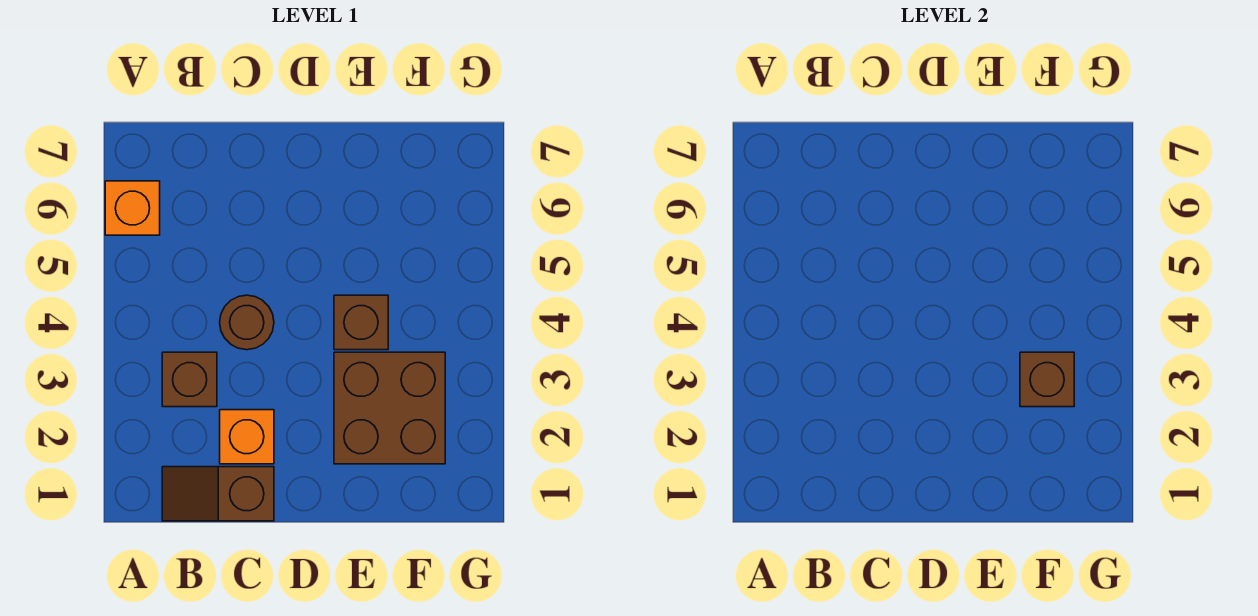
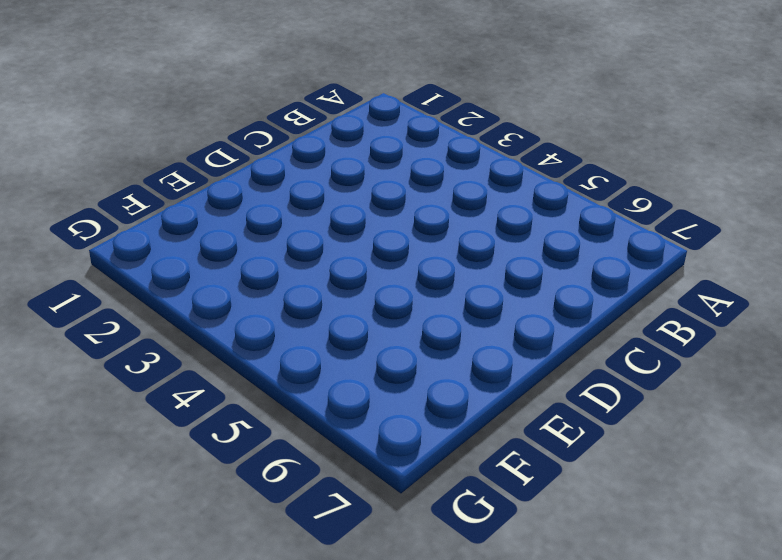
none -> orange brick A6 level 1
none -> brown slope B1:C1 level 1 top C

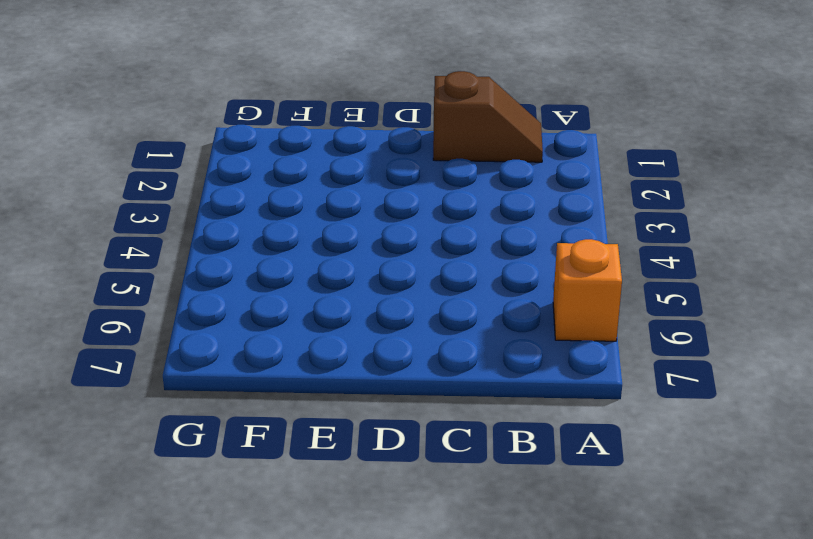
none -> brown brick B3 level 1
none -> orange brick C2 level 1

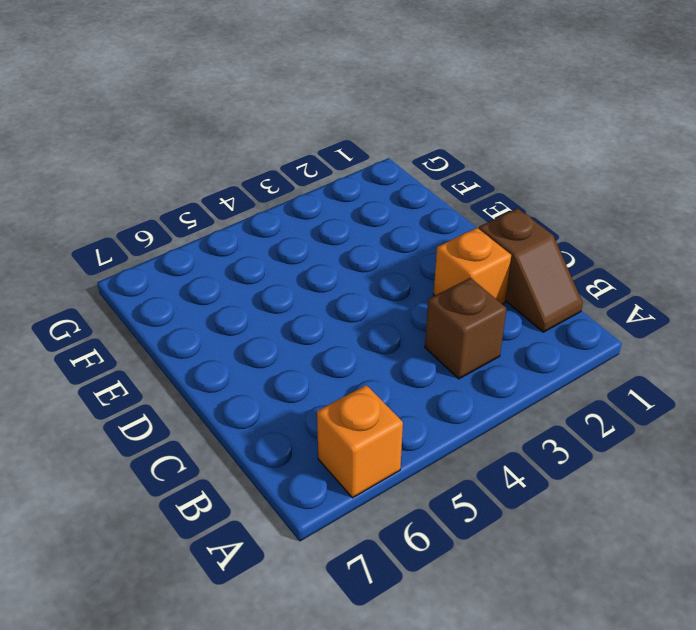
none -> brown round brick C4 level 1
none -> brown brick E2:F3 level 1

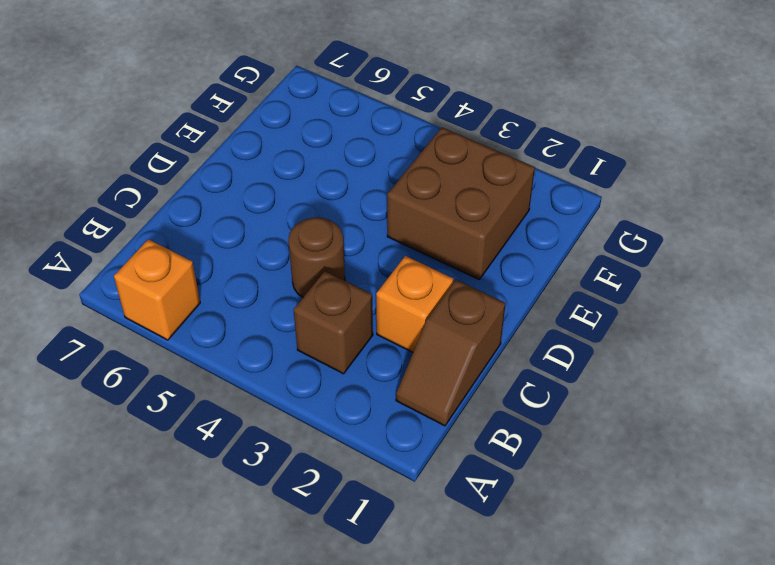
none -> brown brick E4 level 1
none -> brown brick F3 level 2

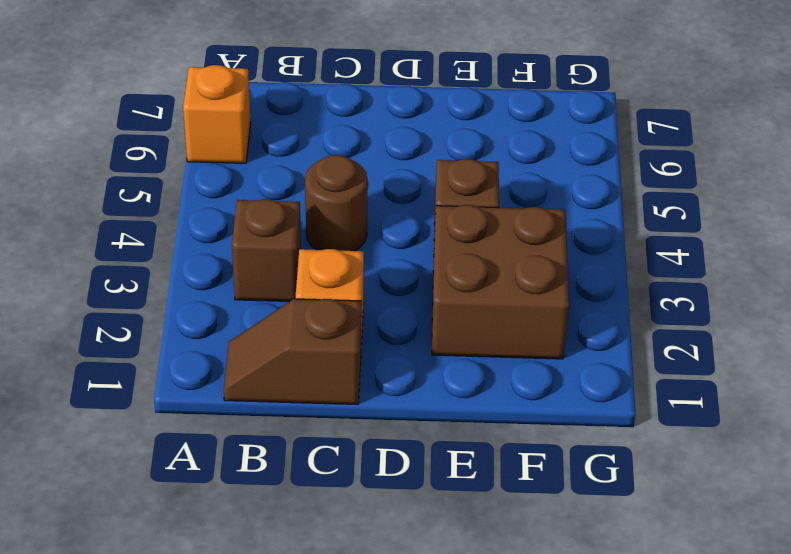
none -> brown brick F3 level 2

